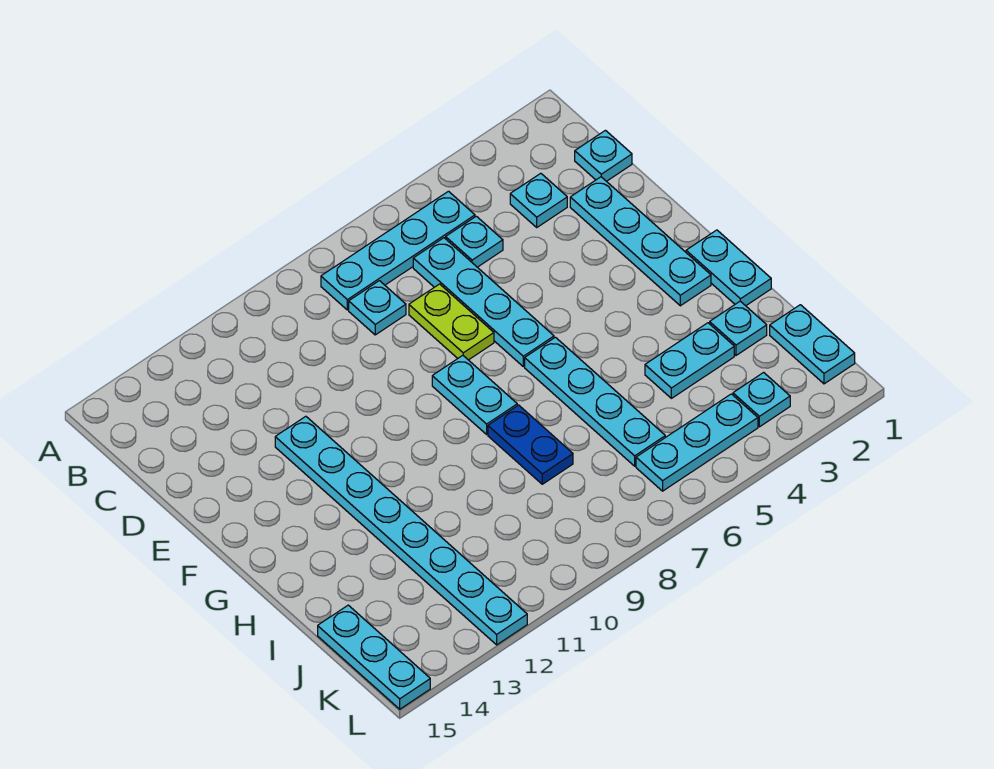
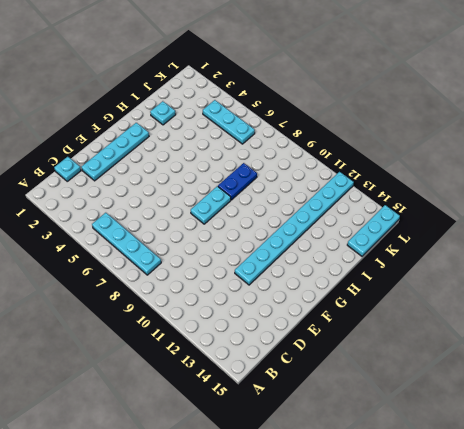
none -> cyan plate C3 level 1
none -> cyan plate C5 level 1
none -> cyan plate C6:F6 level 1

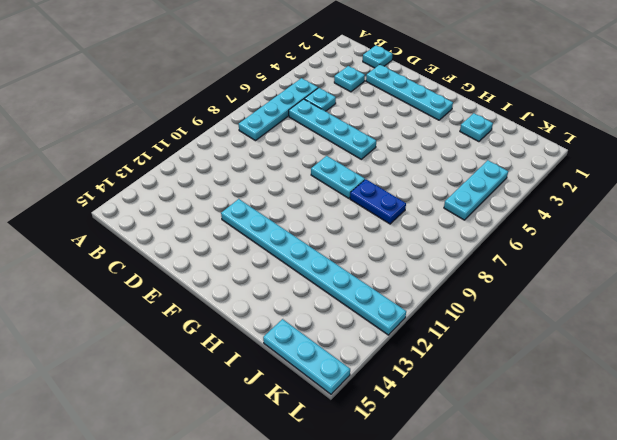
none -> cyan plate C8 level 1
none -> lime plate D7:E7 level 1
none -> cyan plate G1:H1 level 1

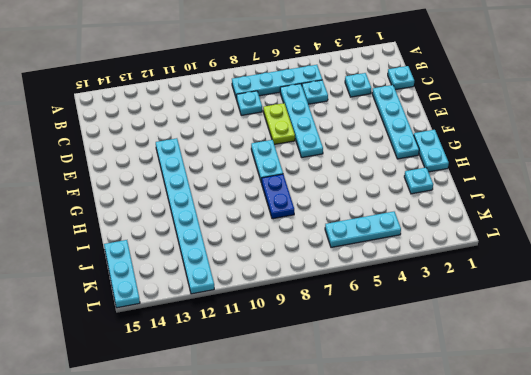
none -> cyan plate G6:J6 level 1
none -> cyan plate I3:I4 level 1
none -> cyan plate J1:K1 level 1

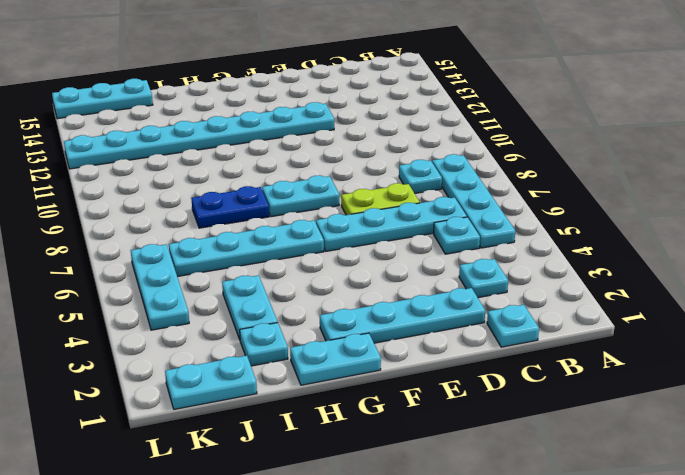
none -> cyan plate K3 level 1

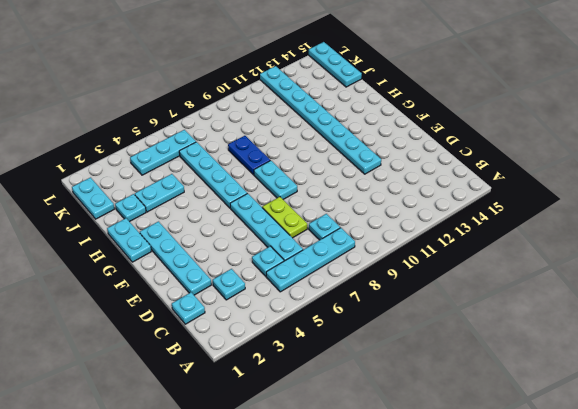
none -> cyan plate K3 level 1

